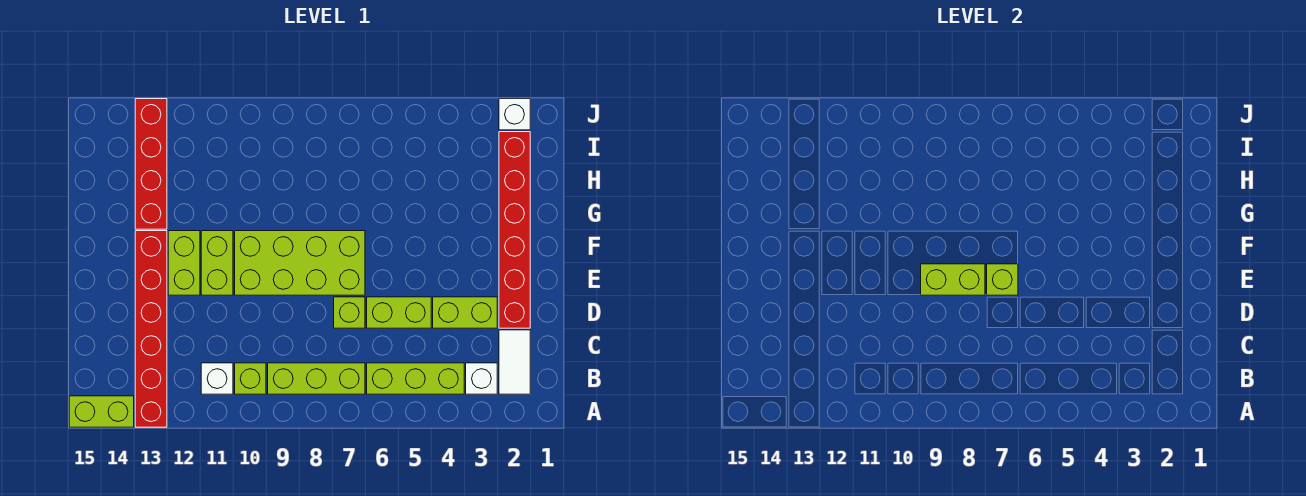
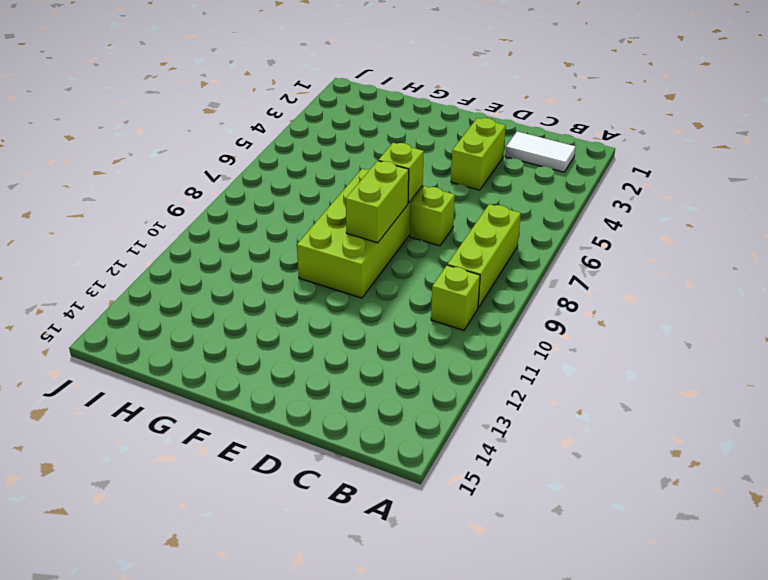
none -> red brick A13:F13 level 1
none -> lime brick A14:A15 level 1
none -> white brick B3 level 1

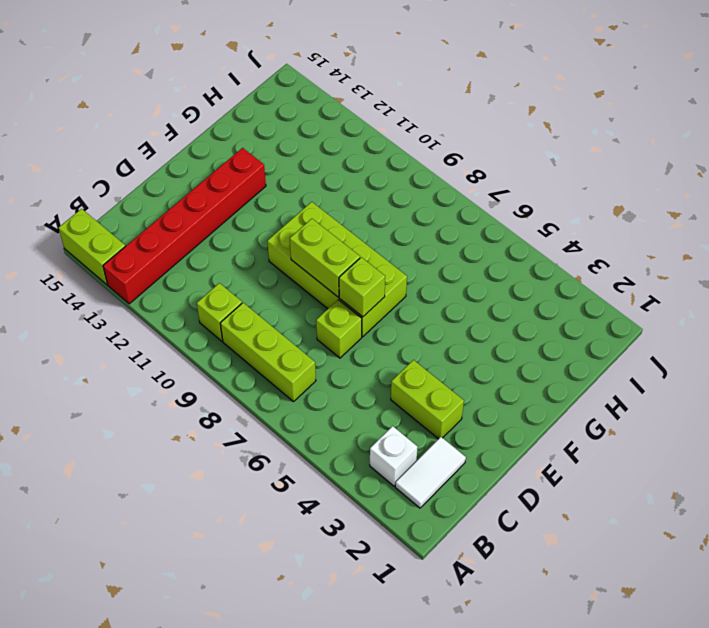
none -> lime brick B4:B6 level 1
none -> white brick B11 level 1
none -> red brick D2:I2 level 1

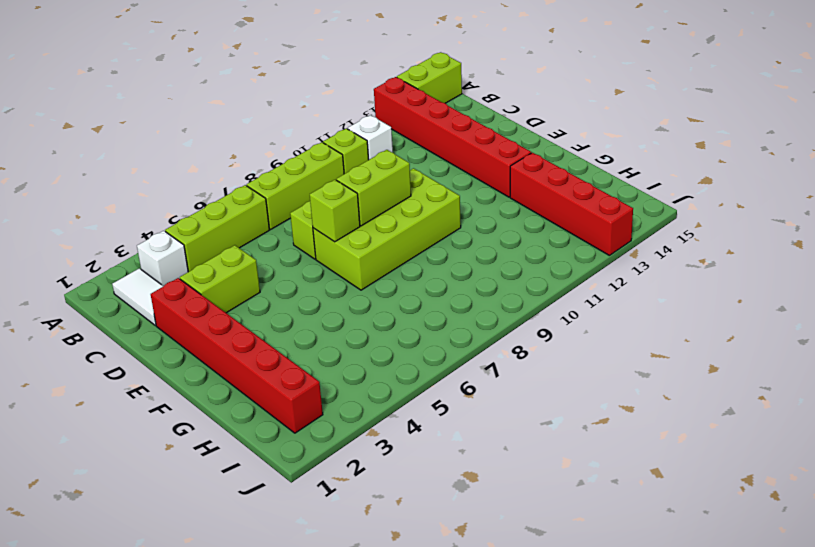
none -> lime brick D5:D6 level 1
none -> lime brick E11:F11 level 1
none -> lime brick E12:F12 level 1

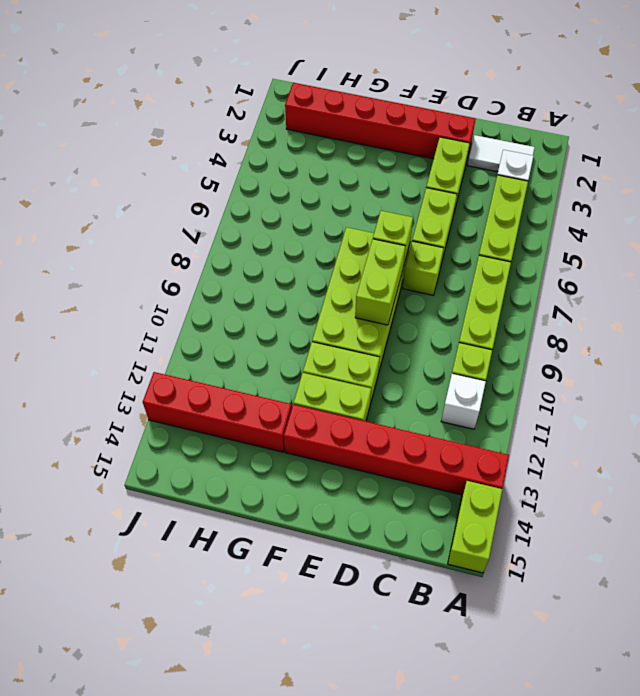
none -> white brick J2 level 1

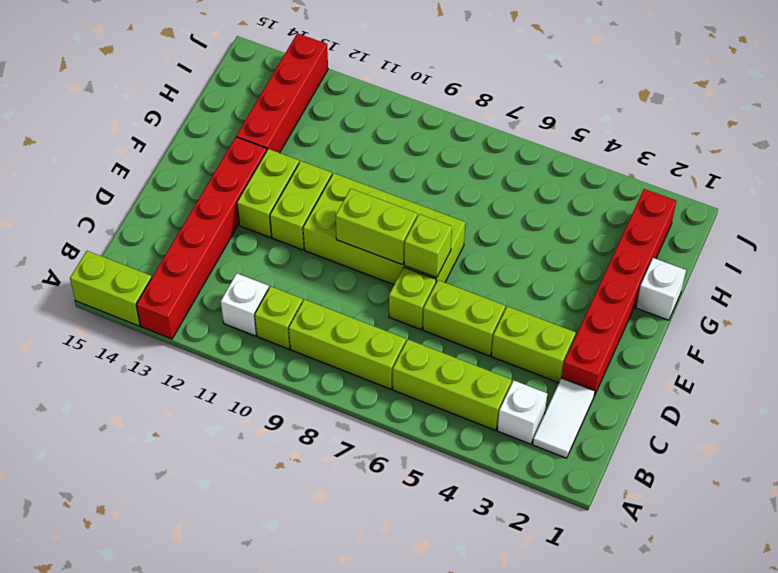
white brick G1 level 1 -> white brick J2 level 1

